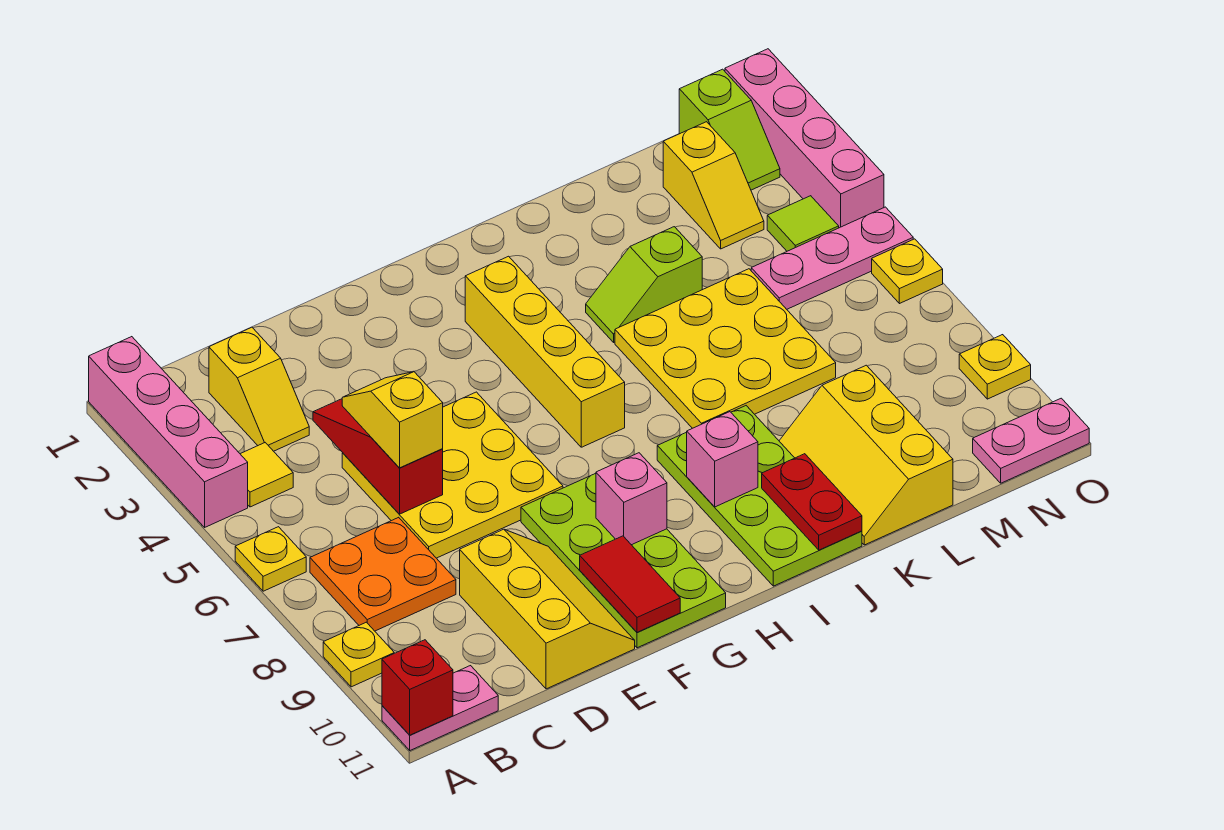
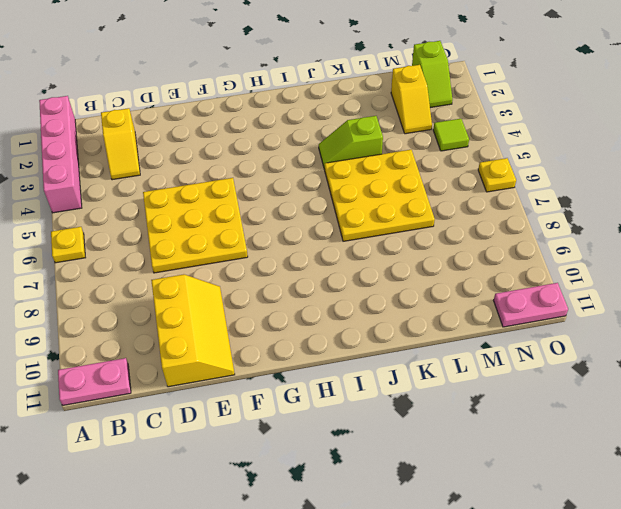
none -> yellow plate A9 level 1
none -> yellow tile B4 level 1
none -> orange plate B7:C8 level 1
none -> lime plate F8:G11 level 1

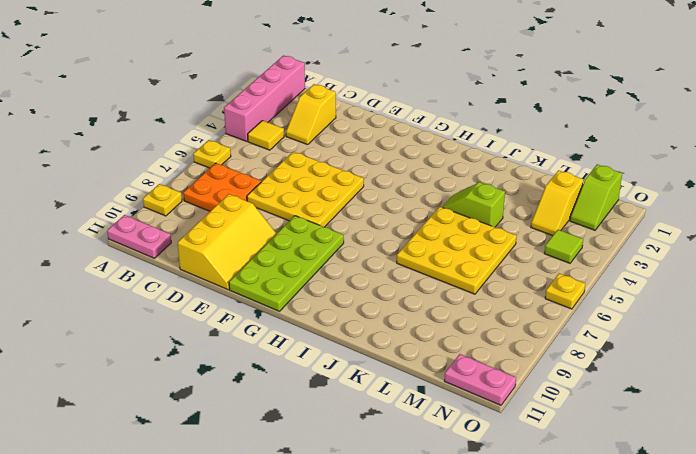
none -> yellow brick H3:H6 level 1
none -> lime plate I8:J11 level 1
none -> yellow slope K9:L11 level 1 top L
none -> pink plate M5:O5 level 1

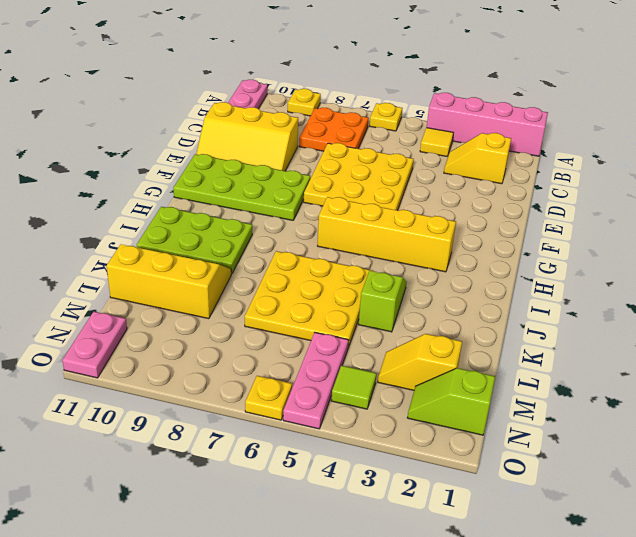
lime plate I9:J11 level 1 -> lime plate I8:J11 level 1
none -> pink brick O1:O4 level 1
none -> yellow plate O9 level 1
none -> red brick A11 level 2
none -> red slope D4:D6 level 2 top 6

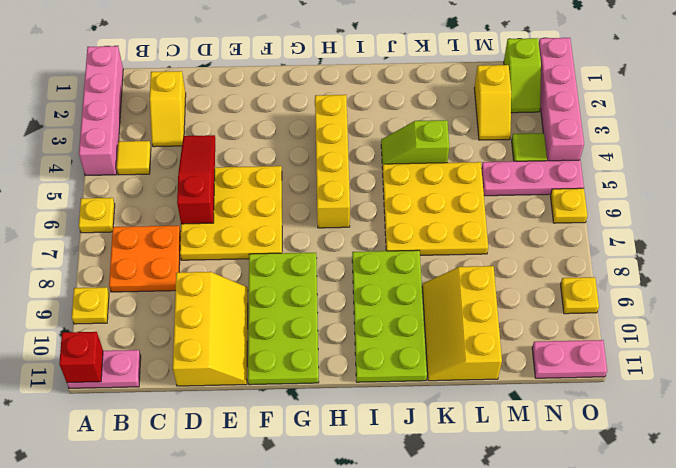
none -> red tile F10:F11 level 2
none -> pink brick G9 level 2
none -> pink brick I9 level 2
none -> red plate J10:J11 level 2

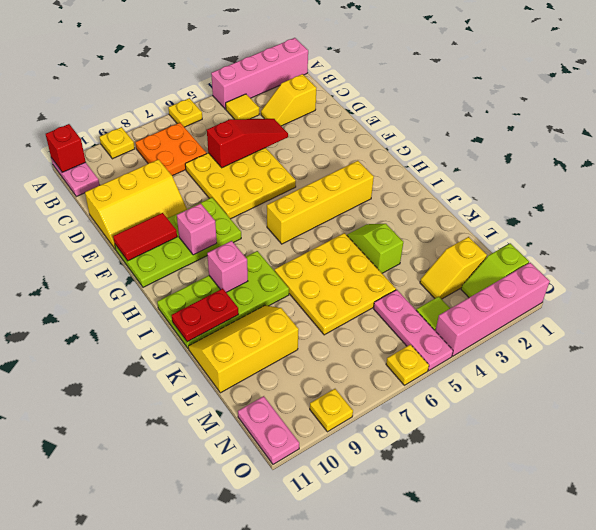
none -> yellow slope D5:D6 level 3 top 6

